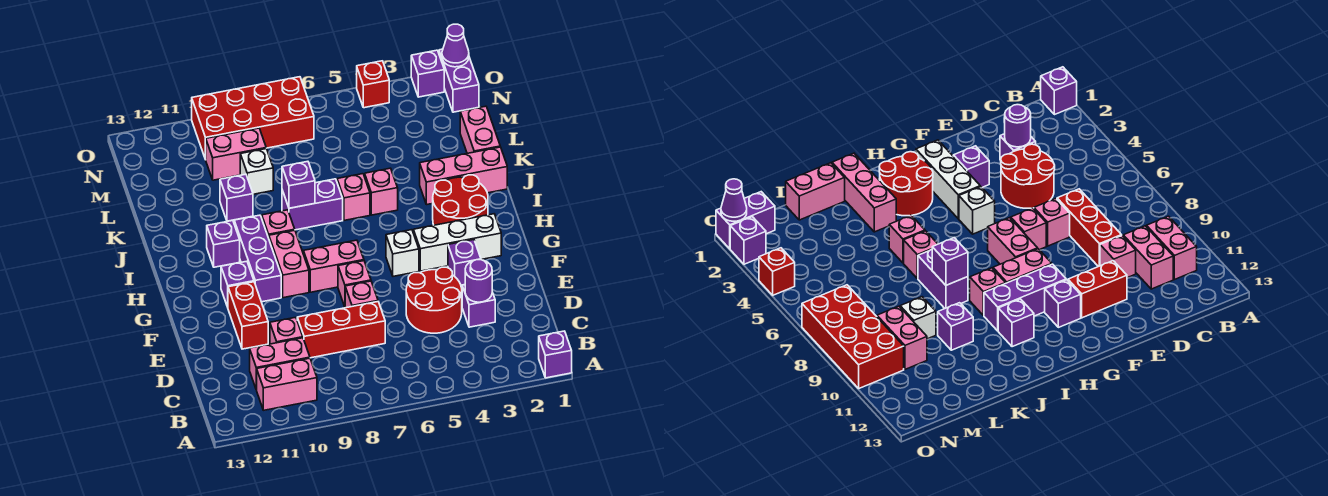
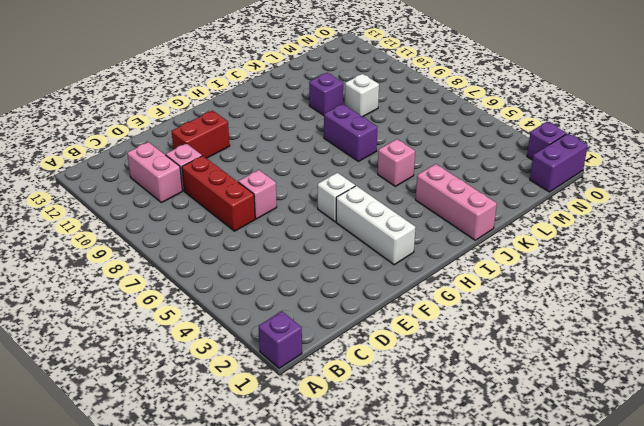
none -> pink brick B10:B11 level 1
none -> purple brick D3 level 1
none -> red round brick D4:E5 level 1
none -> purple brick F3 level 1

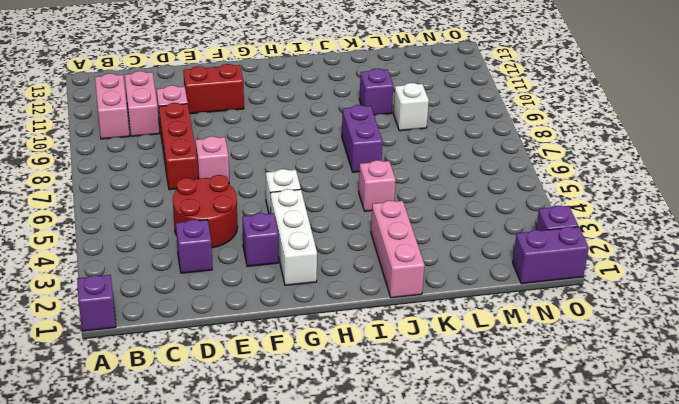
none -> pink brick F7 level 1
none -> pink brick G7:G8 level 1
none -> pink brick G9:H9 level 1
none -> purple brick G10:I10 level 1

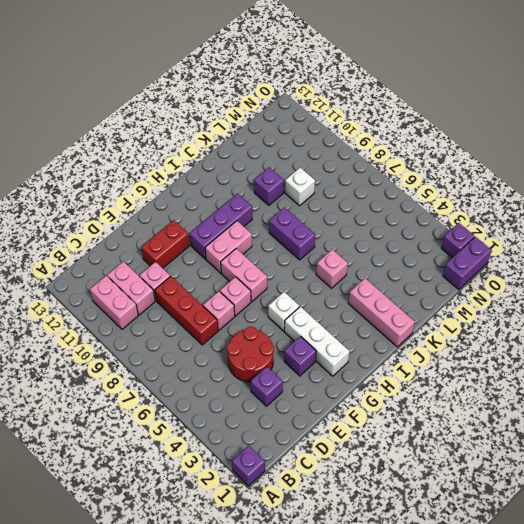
none -> purple brick G11 level 1
none -> red round brick H2:I3 level 1
none -> pink brick I9 level 1
none -> purple brick I11 level 1

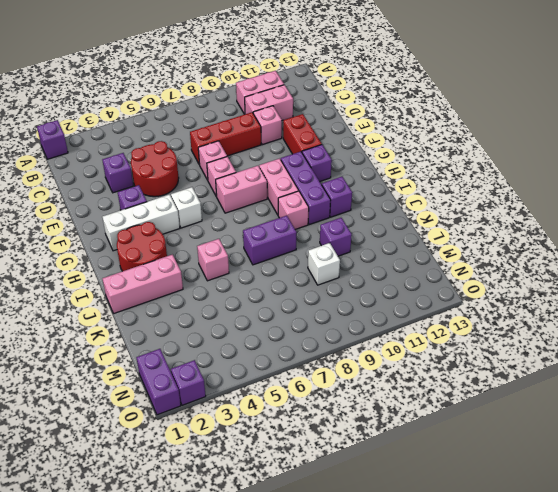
none -> pink brick J6 level 1
none -> pink brick K1:L1 level 1
none -> pink brick M9:M10 level 1
none -> red brick N7:O10 level 1

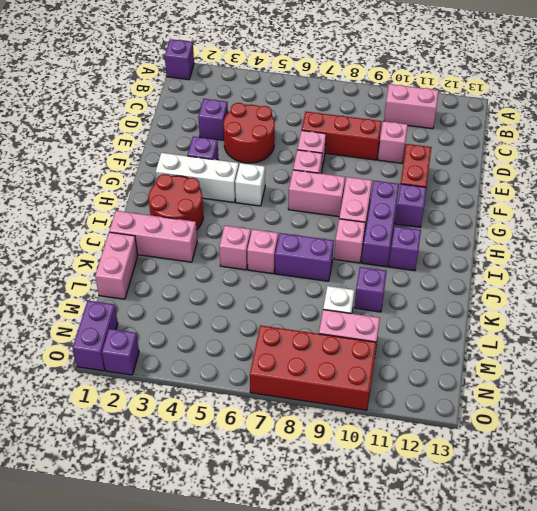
none -> pink brick C10:C11 level 1
none -> red brick O4 level 1
none -> purple round brick D3 level 2
none -> purple brick J8 level 2

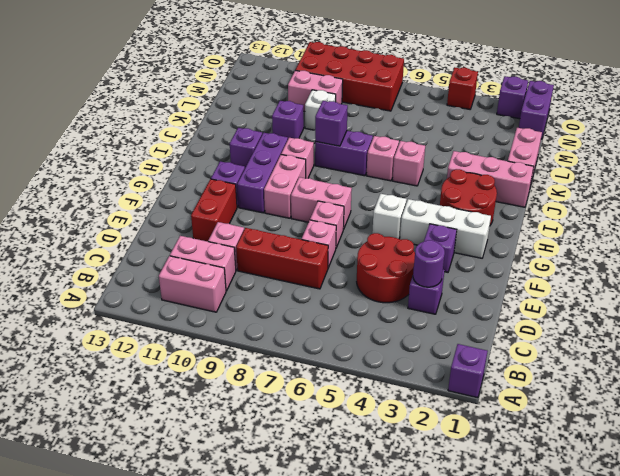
none -> purple cone O1 level 2

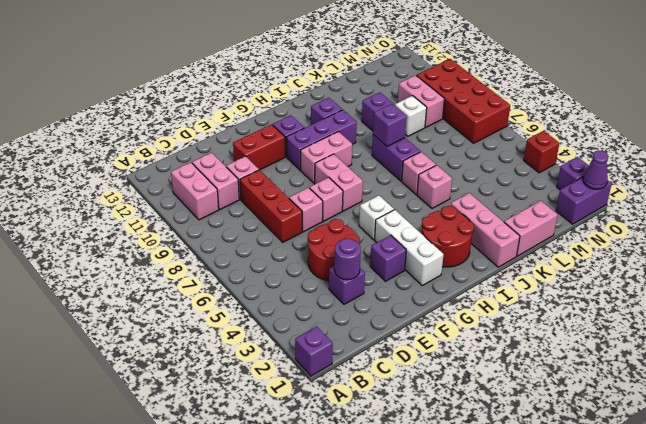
none -> pink brick I9 level 1

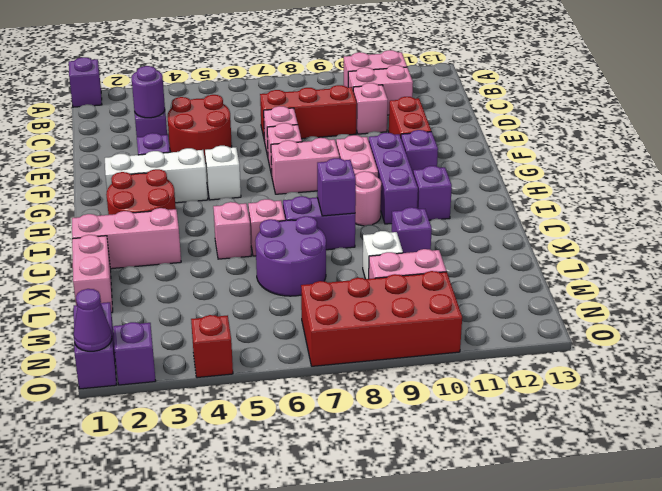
pink round brick I9 level 1 -> pink brick I9 level 1
purple round brick K6:L7 level 1 -> none

